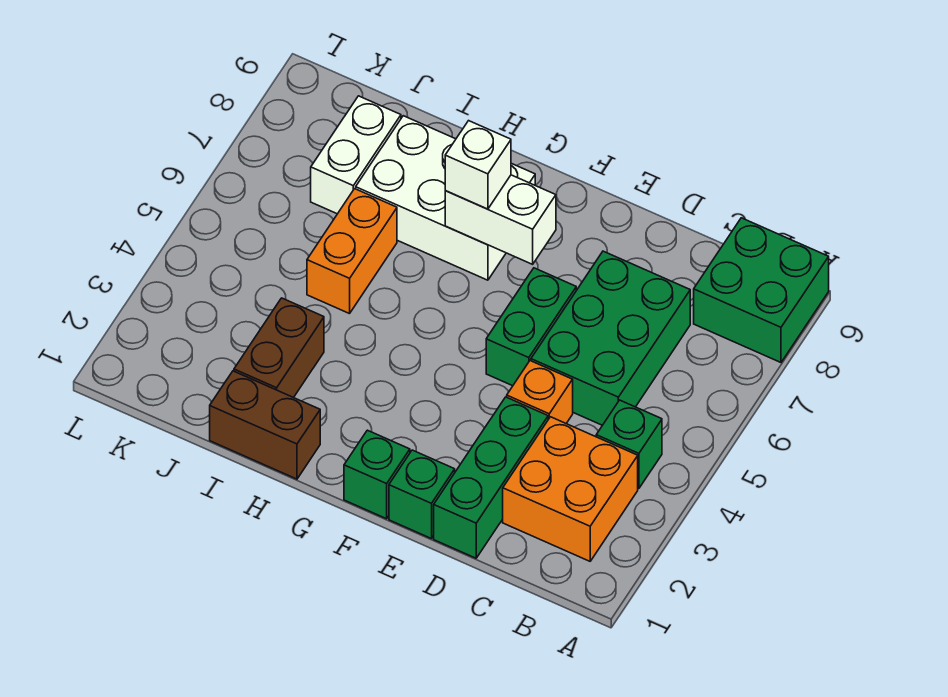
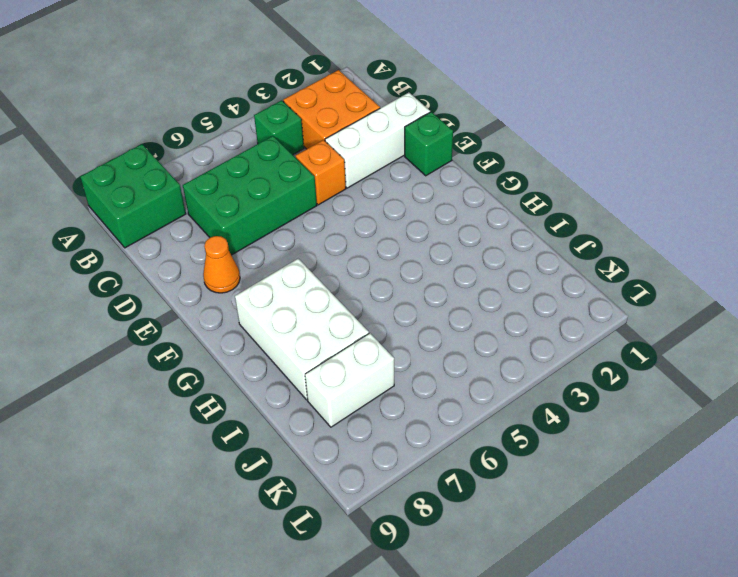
white brick D1:D3 level 1 -> green brick D1:D3 level 1
orange cone E8 level 1 -> none
none -> green brick E5:E6 level 1
none -> green brick F1 level 1
none -> brown brick H1:I1 level 1

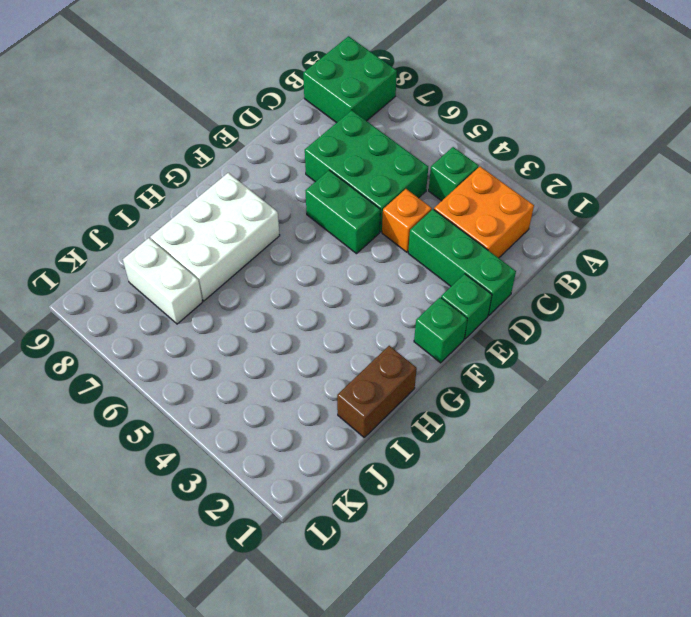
none -> brown brick I2:I3 level 1
none -> orange brick I5:I6 level 1
none -> white brick F7:G7 level 2

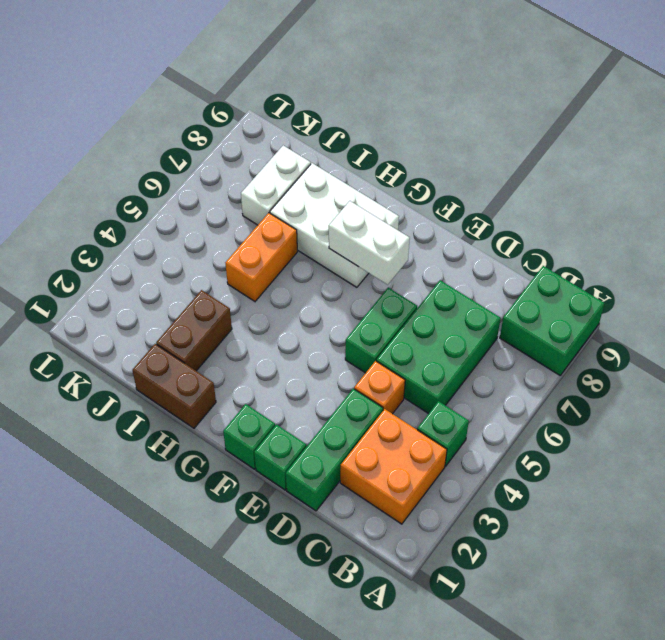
none -> white brick G7 level 3

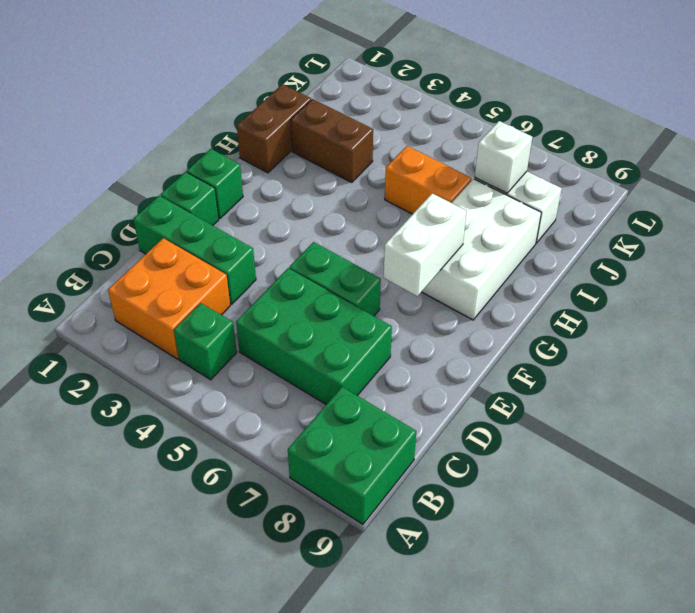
white brick J7 level 2 -> white brick G7 level 3
none -> orange brick D4 level 1

